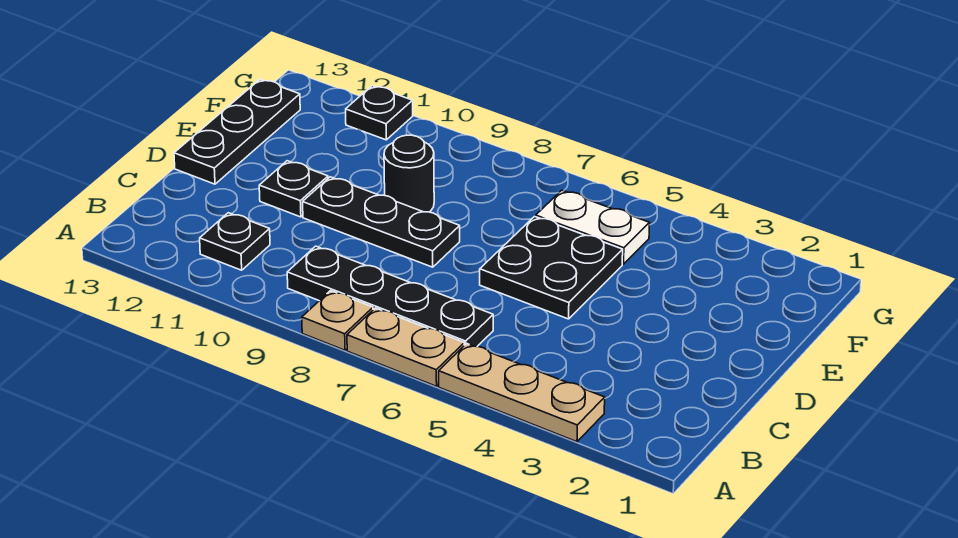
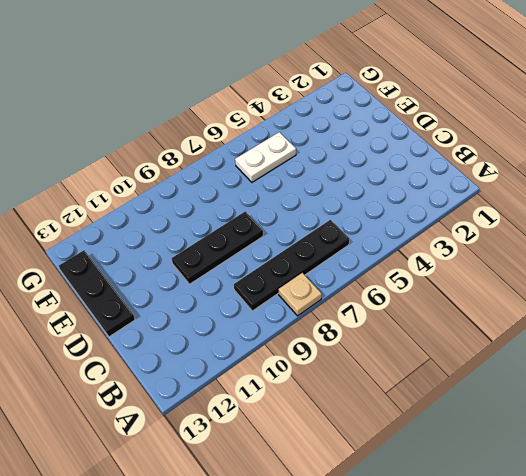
none -> tan plate A3:A5 level 1
none -> tan plate A6:A7 level 1
none -> black plate B11 level 1

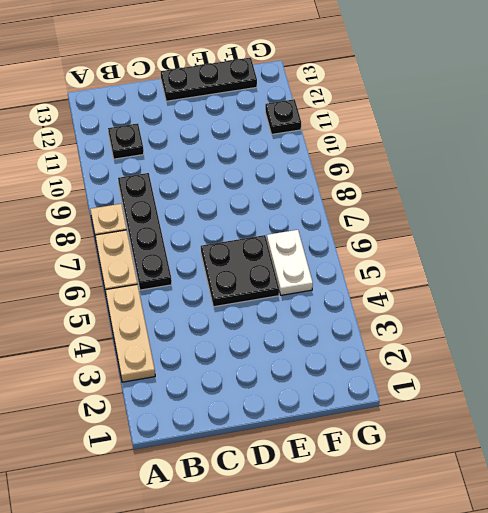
none -> black plate D8:D10 level 1
none -> black plate D11 level 1
none -> black round brick E9 level 1

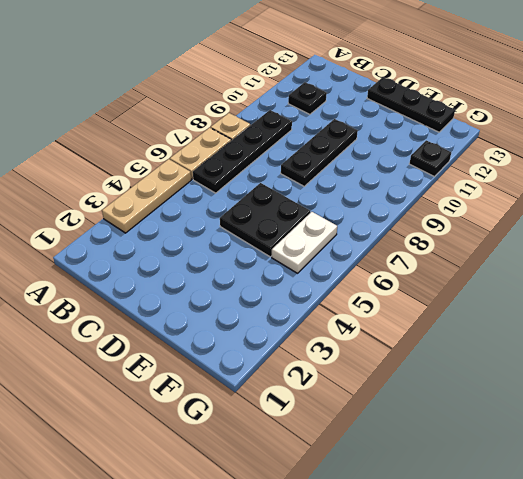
none -> black plate D11 level 1
none -> black round brick E9 level 1

